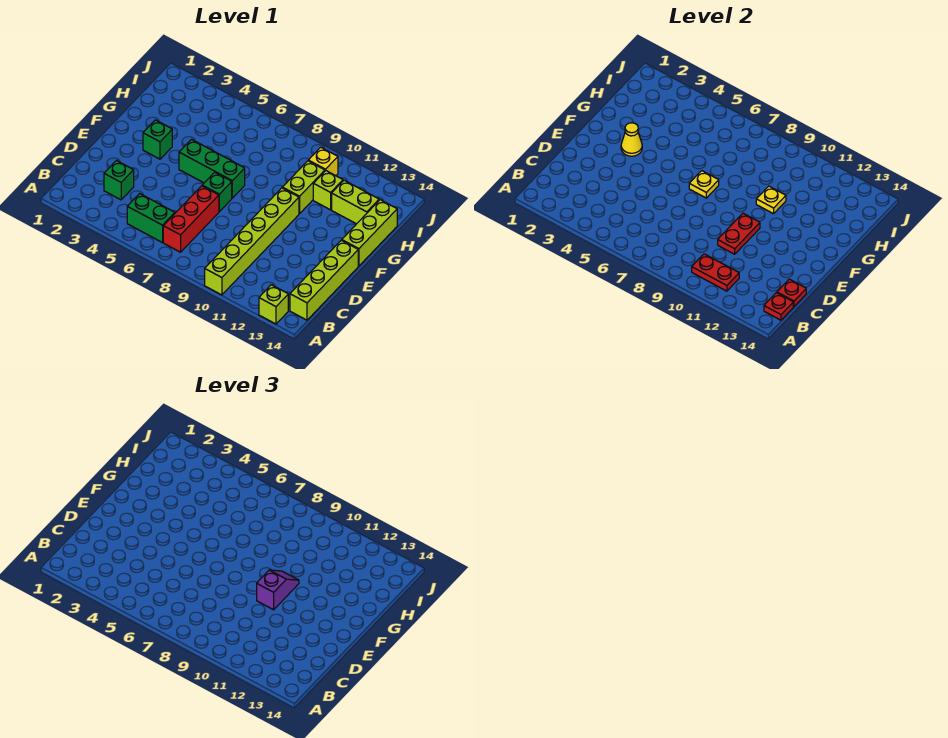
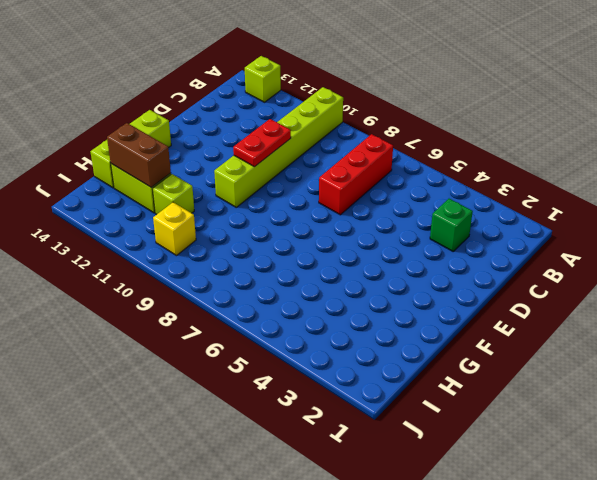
brown brick H12:H13 level 2 -> none
none -> green brick B5:B6 level 1
none -> lime brick B14:E14 level 1
none -> green brick E7 level 1

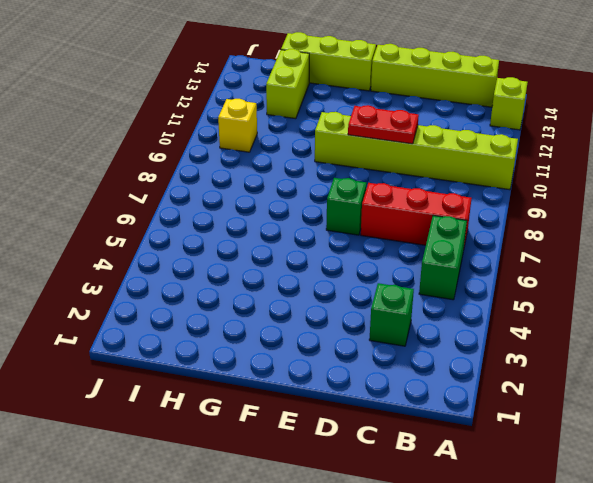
none -> green brick F3 level 1
none -> green brick F5:F7 level 1
none -> lime brick G10:H10 level 1

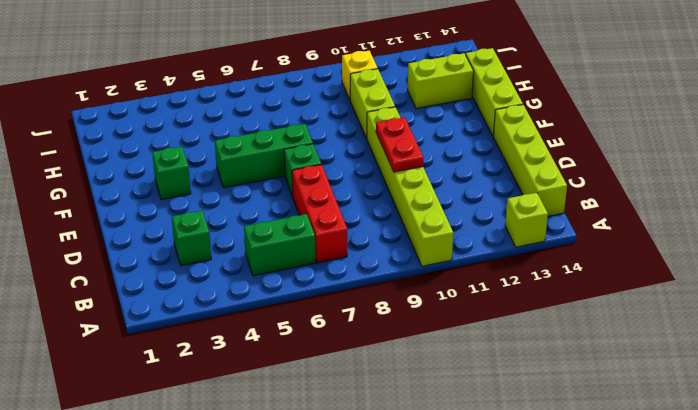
none -> lime brick H11 level 1
none -> red plate B10:B11 level 2
none -> red plate B14 level 2

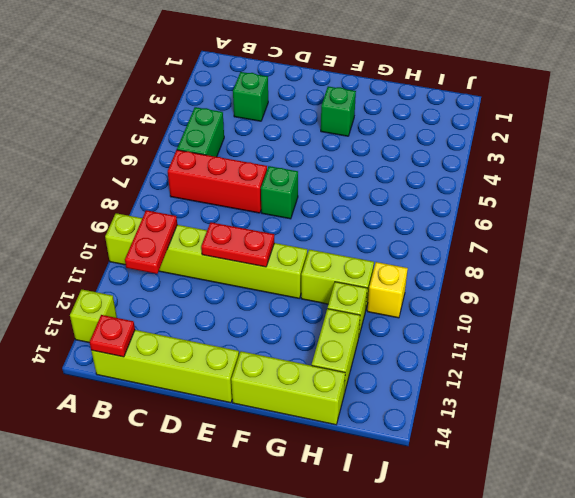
none -> green brick F5:F7 level 1
none -> red plate C14 level 2
none -> yellow cone F3 level 2

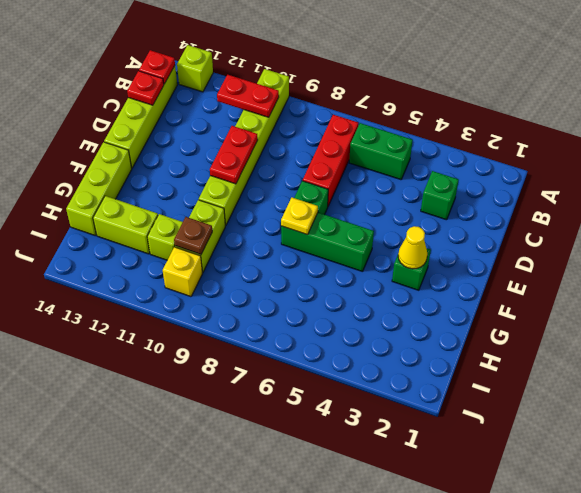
brown plate H10 level 2 -> none
none -> yellow plate G10 level 2
none -> purple slope E10:F10 level 3 top E

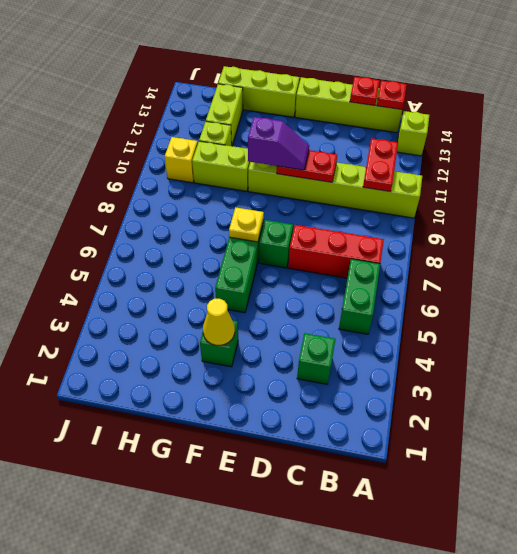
purple slope E10:F10 level 3 top F -> purple slope E10:F10 level 3 top E
none -> yellow plate G10 level 2

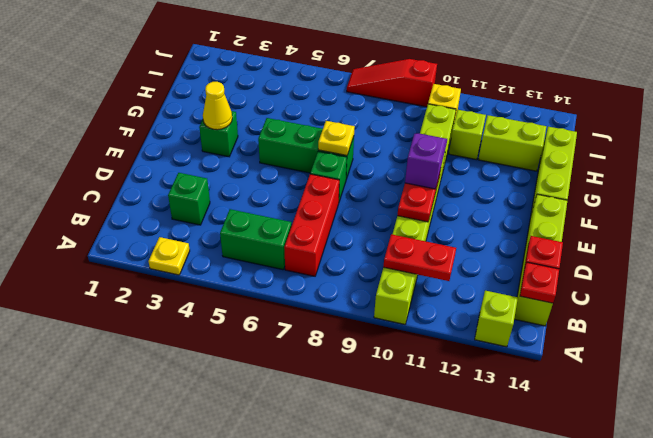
yellow plate A3 level 1 -> yellow plate G10 level 2
red slope J7:J9 level 1 top 9 -> none

